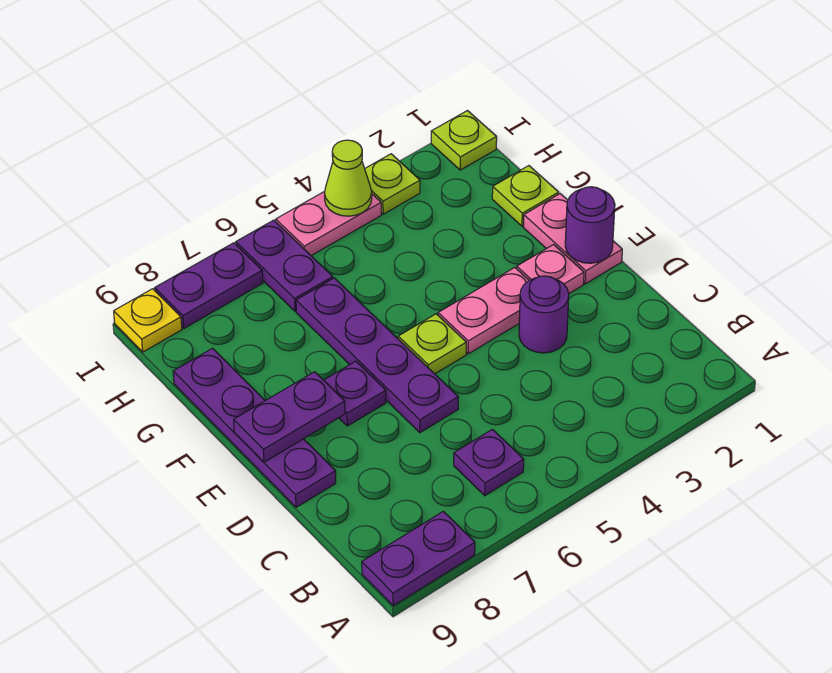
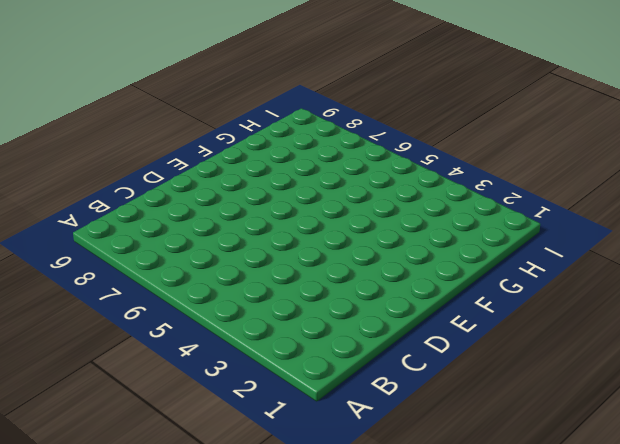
none -> purple plate A8:A9 level 1
none -> purple plate B6 level 1
none -> purple round brick D3 level 1

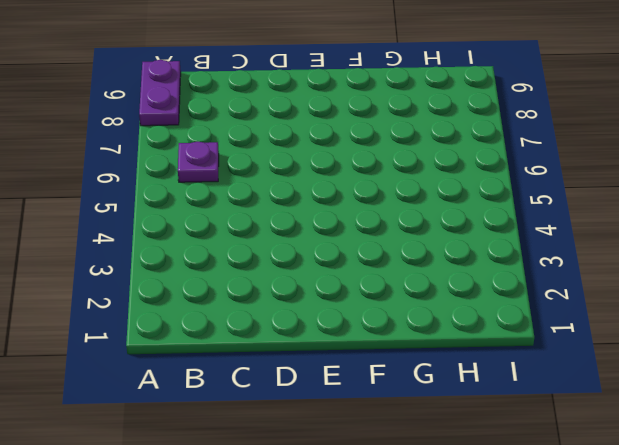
none -> purple round brick D3 level 1
none -> purple plate D6:G6 level 1
none -> purple plate D9:G9 level 1

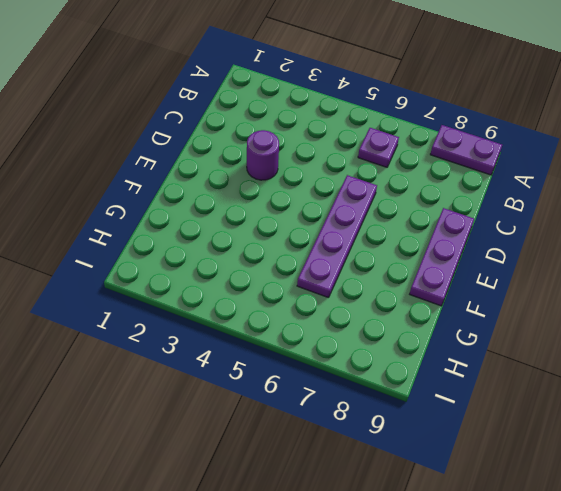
purple plate D9:F9 level 1 -> purple plate D9:G9 level 1
none -> pink plate E1:F1 level 1
none -> pink plate E2 level 1
none -> pink plate E3:E4 level 1

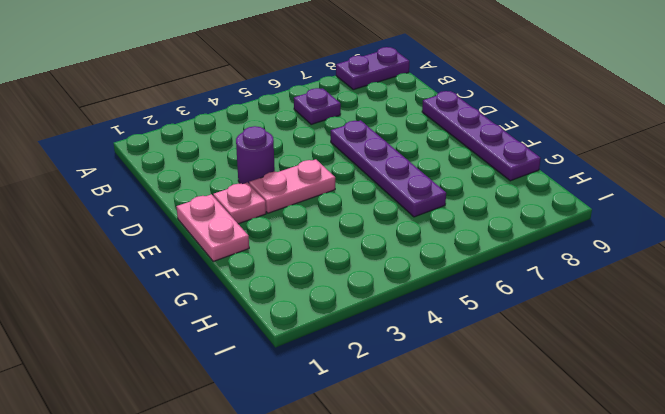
none -> lime plate E5 level 1
none -> purple plate E7 level 1
none -> lime plate G1 level 1

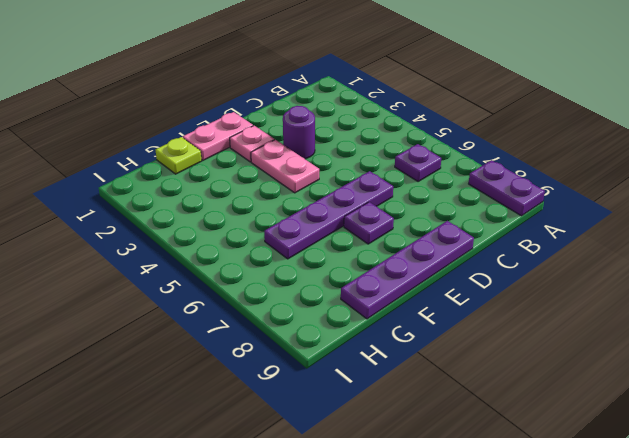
none -> lime plate E5 level 1
none -> purple plate H6:I6 level 1
none -> lime plate I1 level 1

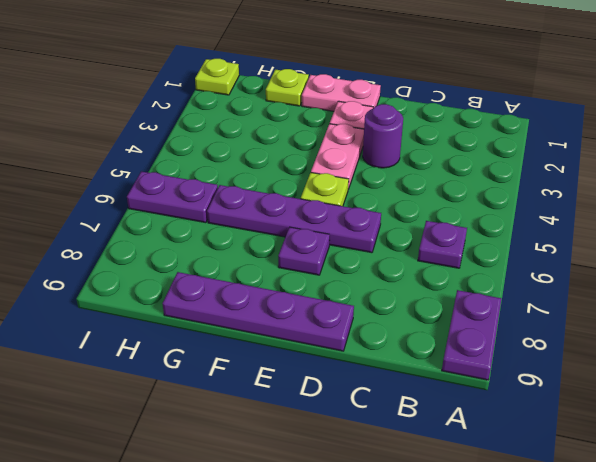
none -> lime plate I3 level 1
none -> pink plate I4:I5 level 1
none -> purple plate I7:I8 level 1

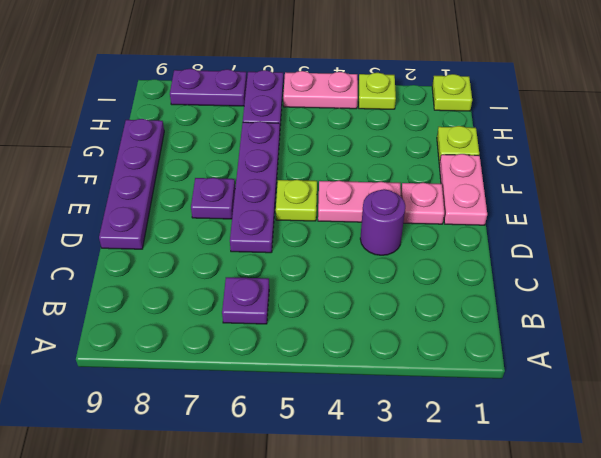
none -> purple plate A8:A9 level 1
none -> yellow plate I9 level 1
none -> purple round brick E1 level 2

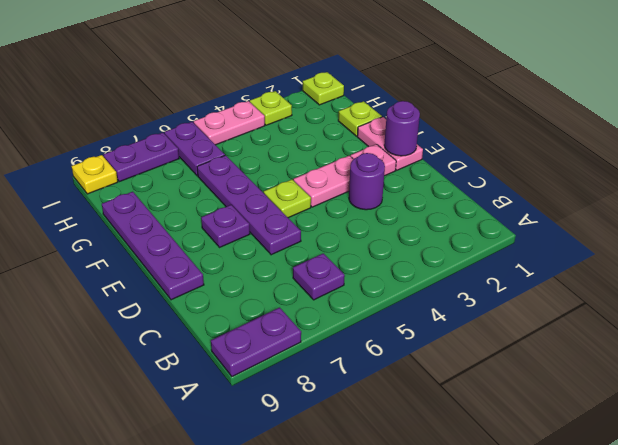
none -> purple plate E8:E9 level 2
none -> lime cone I4 level 2

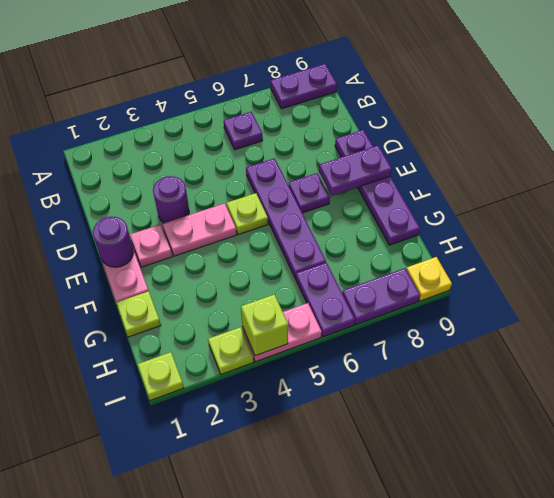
lime brick I4 level 2 -> lime cone I4 level 2

